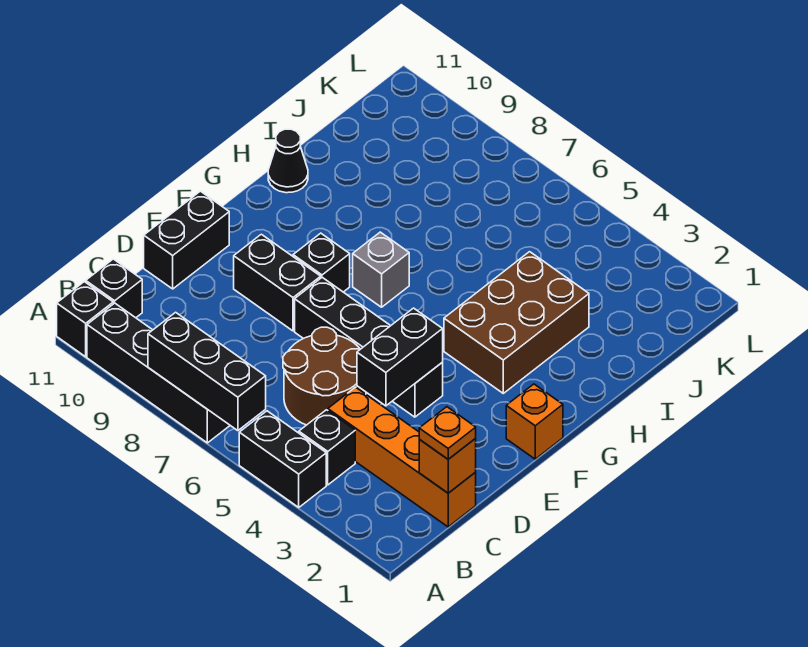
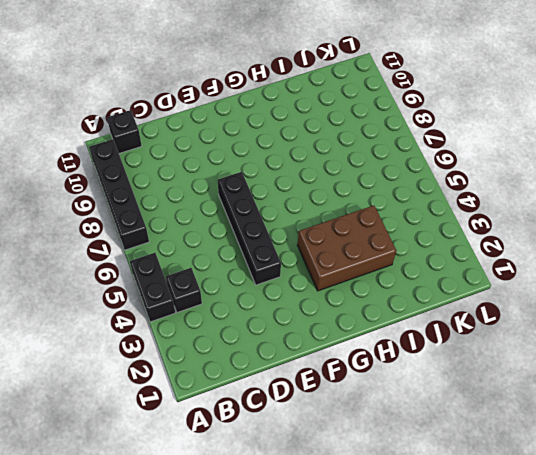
none -> black brick A11 level 1
none -> orange brick C1:C4 level 1
none -> brown round brick C5:D6 level 1

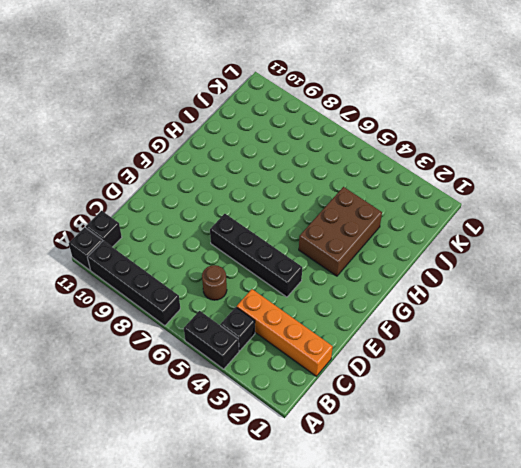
brown round brick C6 level 1 -> brown round brick C5:D6 level 1
none -> black brick D11:E11 level 1
none -> black brick E8:E9 level 1
none -> orange brick F1 level 1

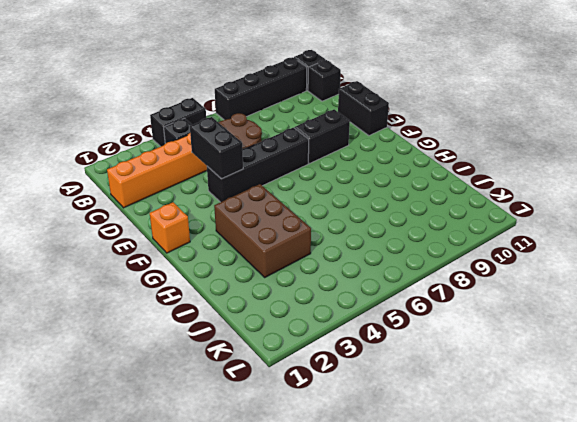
none -> black brick F8 level 1
none -> grey brick G7 level 1
none -> black cone H11 level 1

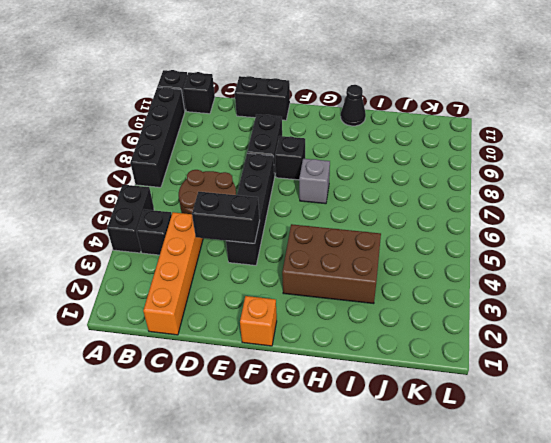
none -> black brick A6:A8 level 2
none -> orange brick C1 level 2
none -> orange plate C1 level 3

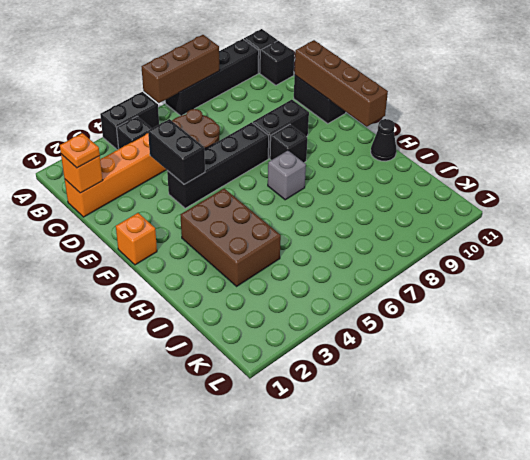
brown brick A6:A8 level 2 -> black brick A6:A8 level 2
brown brick D11:G11 level 2 -> none

